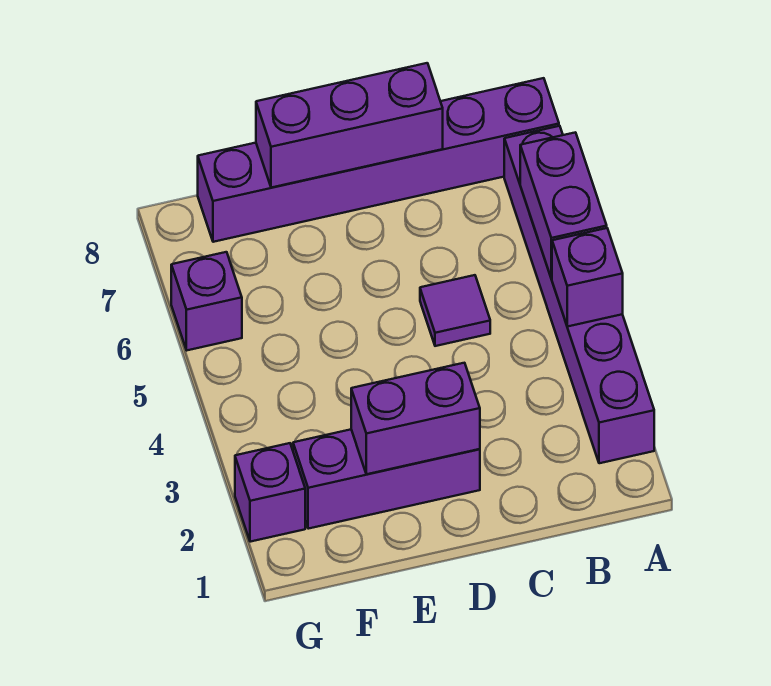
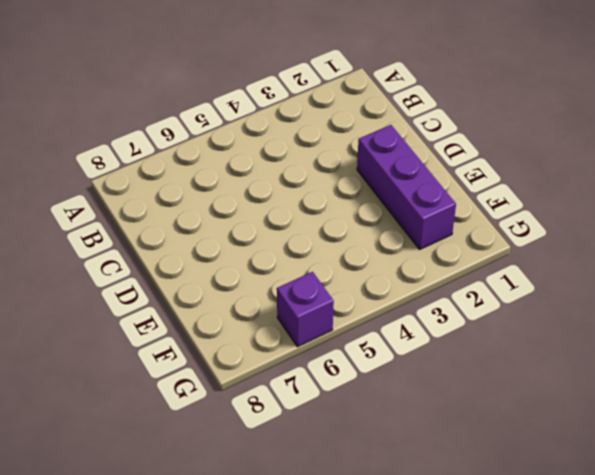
none -> purple brick A2:A7 level 1
none -> purple brick A8:F8 level 1

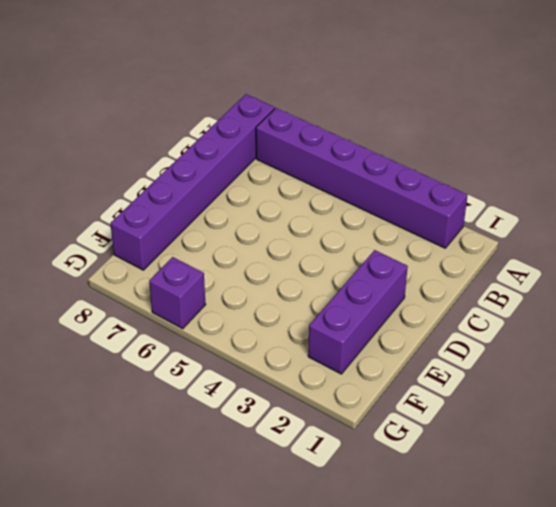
none -> purple tile C5 level 1
none -> purple brick G2 level 1

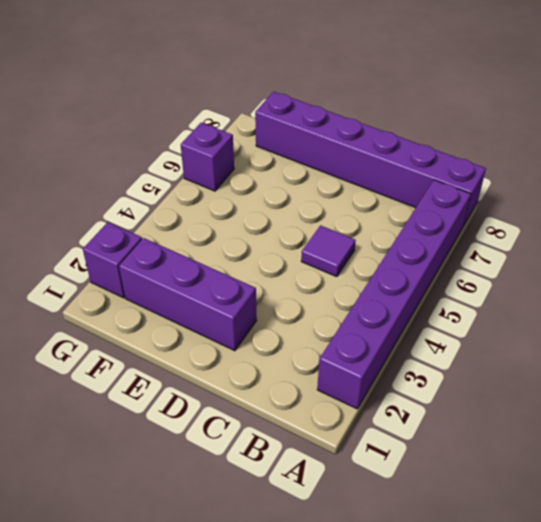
none -> purple brick A4 level 2
none -> purple brick A5:A6 level 2

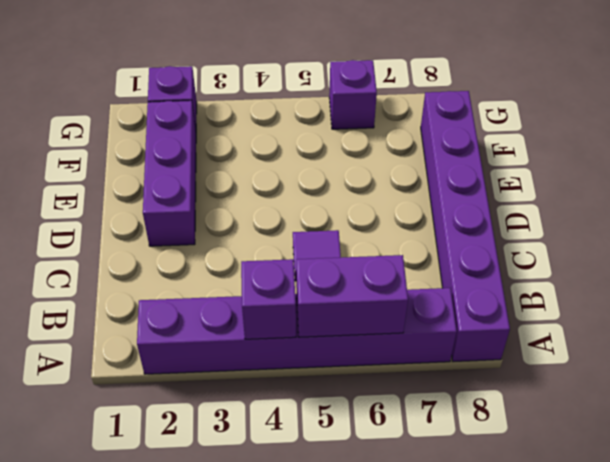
none -> purple brick C8:E8 level 2
none -> purple brick D2:E2 level 2

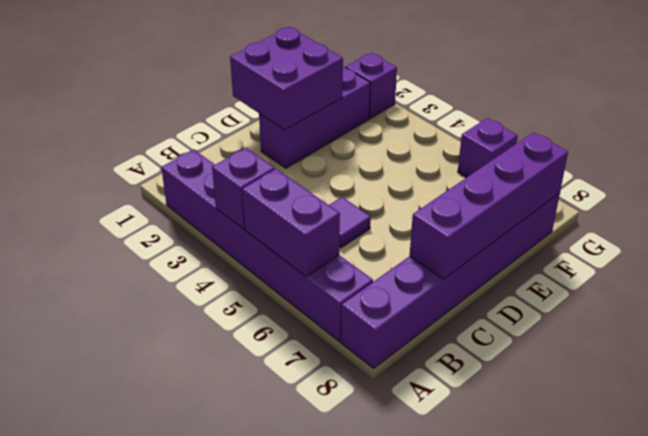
purple brick C8:F8 level 2 -> purple brick C8:E8 level 2
purple brick D1:E2 level 2 -> purple brick D2:E2 level 2

